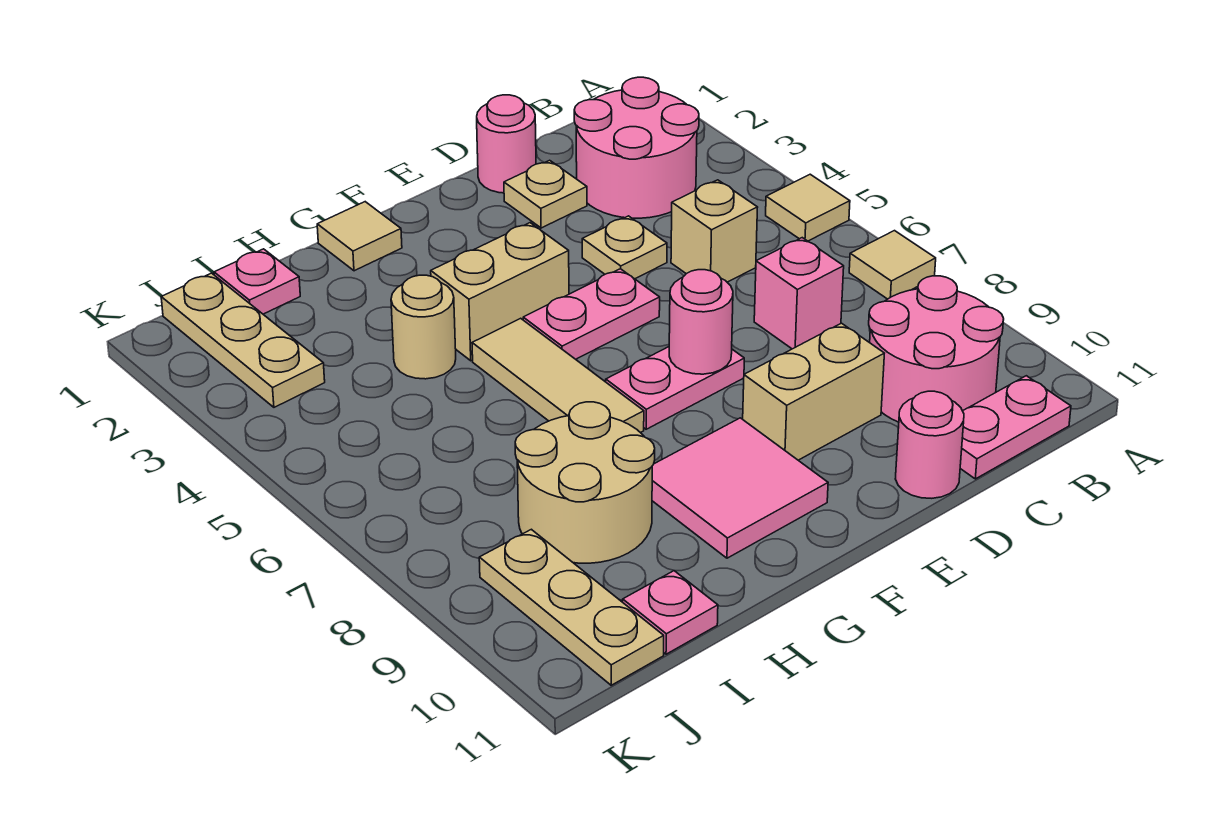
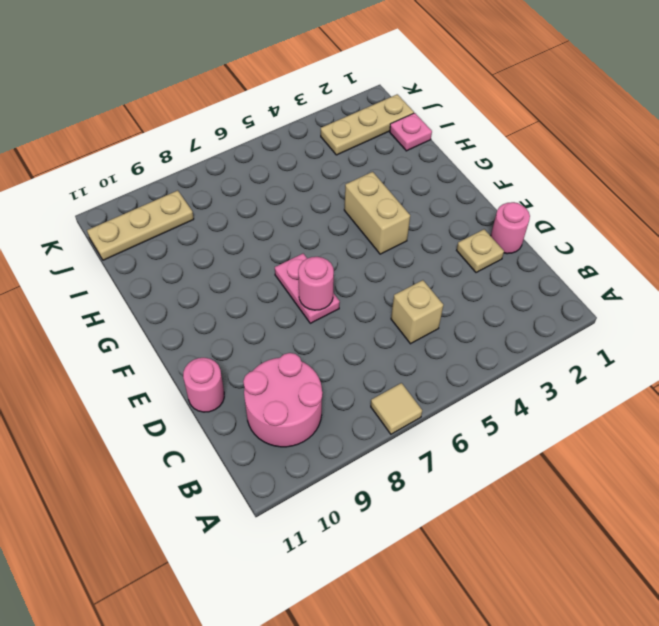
none -> tan tile A5 level 1
none -> pink round brick B2:C3 level 1
none -> pink plate B11:C11 level 1

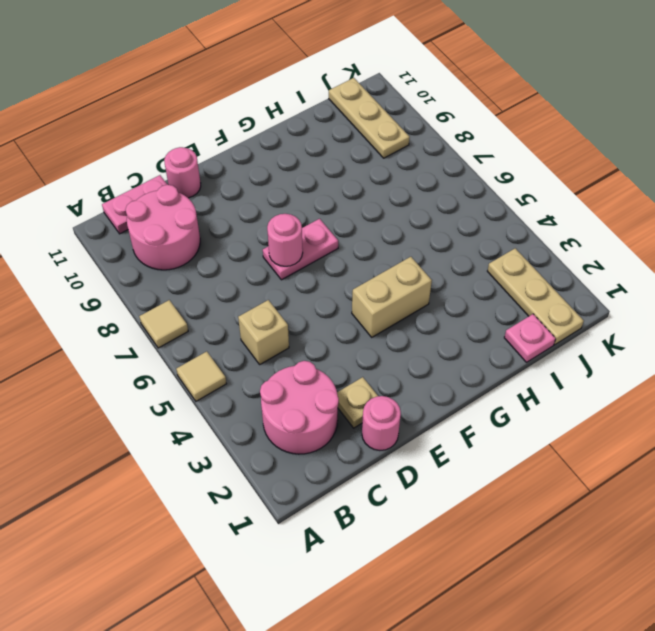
none -> pink brick C7 level 1
none -> tan plate D4 level 1
none -> tan brick D9:E9 level 1

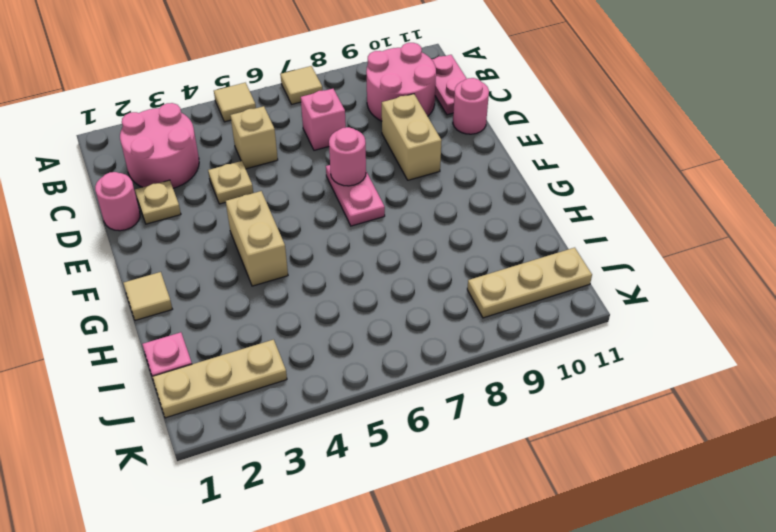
none -> pink plate E5:F5 level 1
none -> pink tile F9:G10 level 1
none -> tan tile G5:G7 level 1

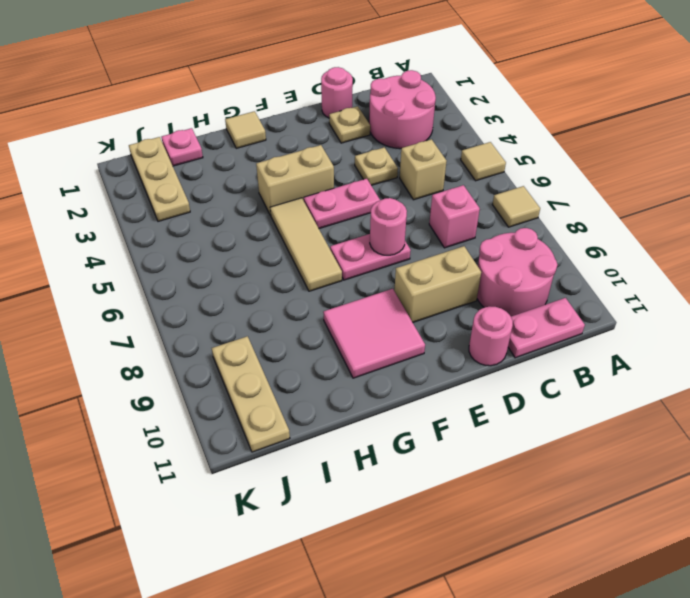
none -> tan round brick H4 level 1
none -> tan round brick H8:I9 level 1
none -> pink plate I11 level 1

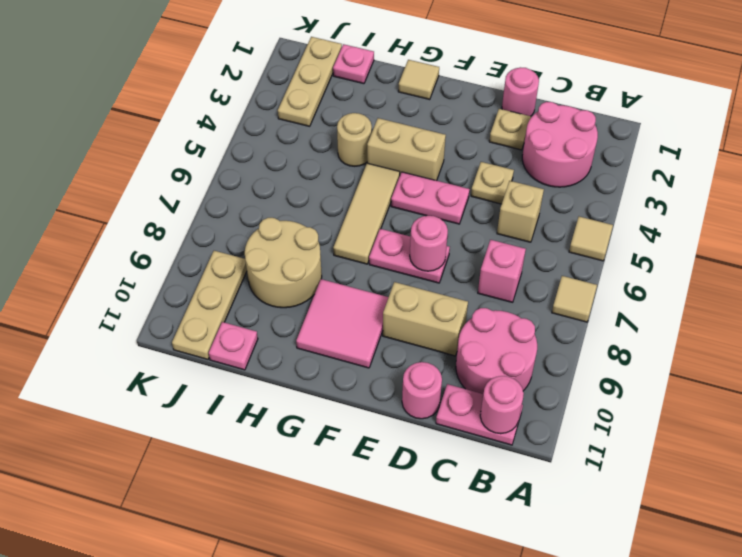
pink round brick B11 level 2 -> none

